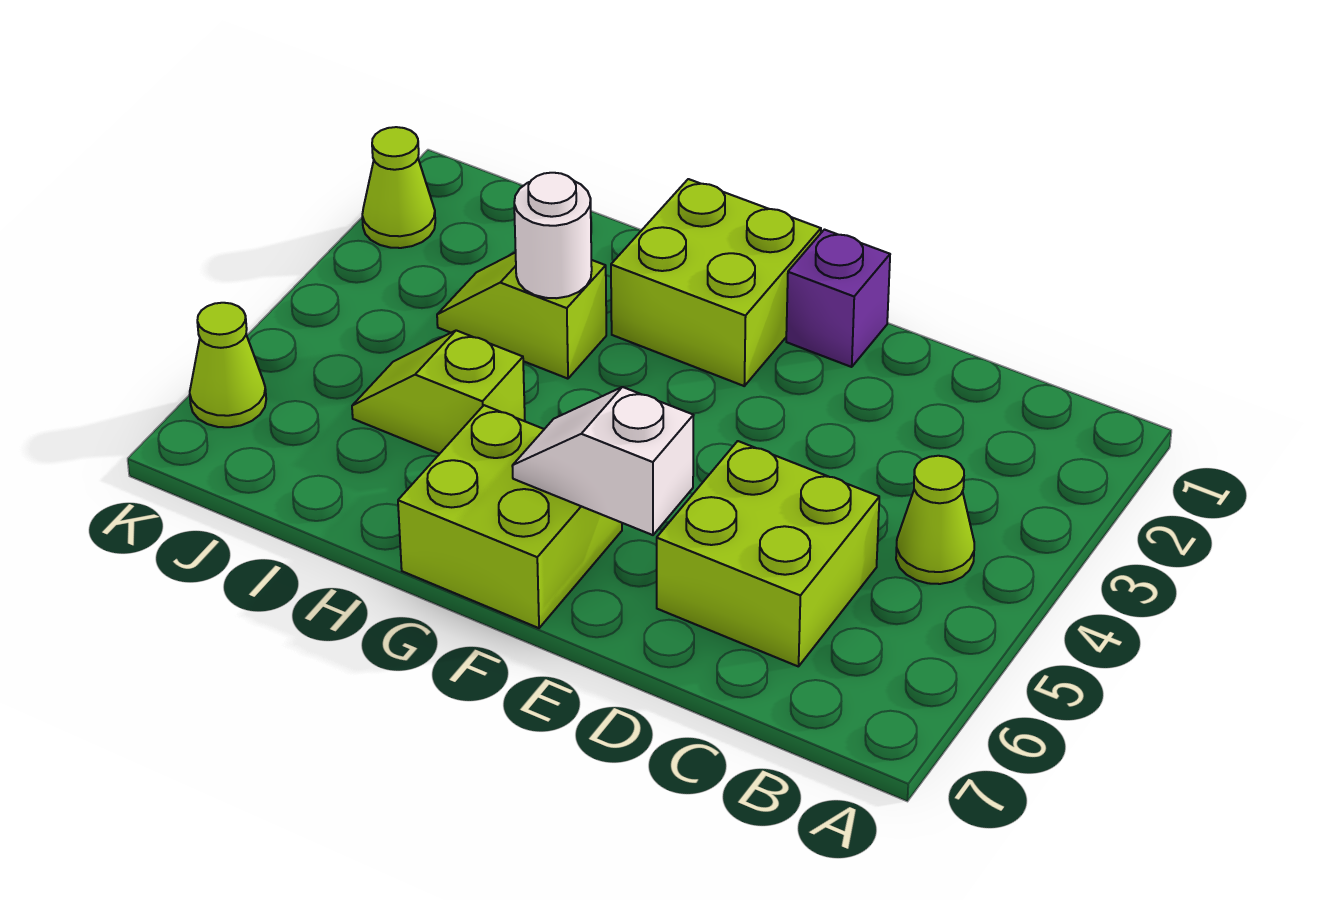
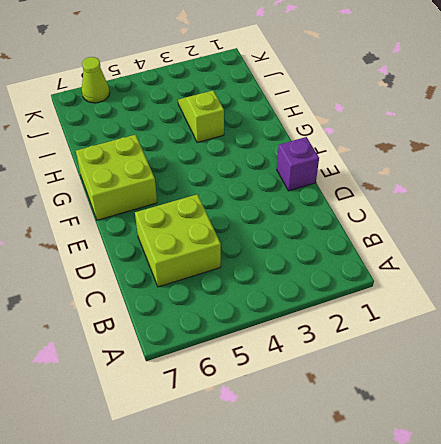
none -> lime cone B4 level 1
none -> lime brick F1:G2 level 1

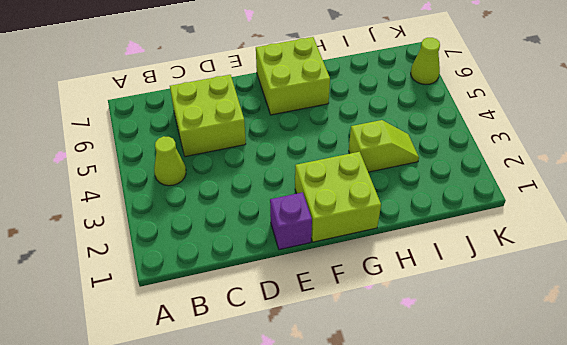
none -> lime slope H5:I5 level 1 top H
none -> lime cone K2 level 1

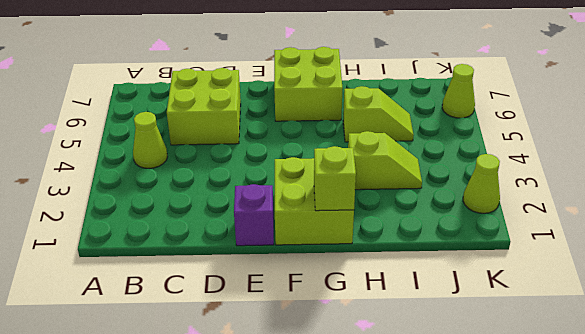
lime brick G1 level 2 -> none
none -> white slope E6:F6 level 2 top E
none -> white round brick H3 level 2

